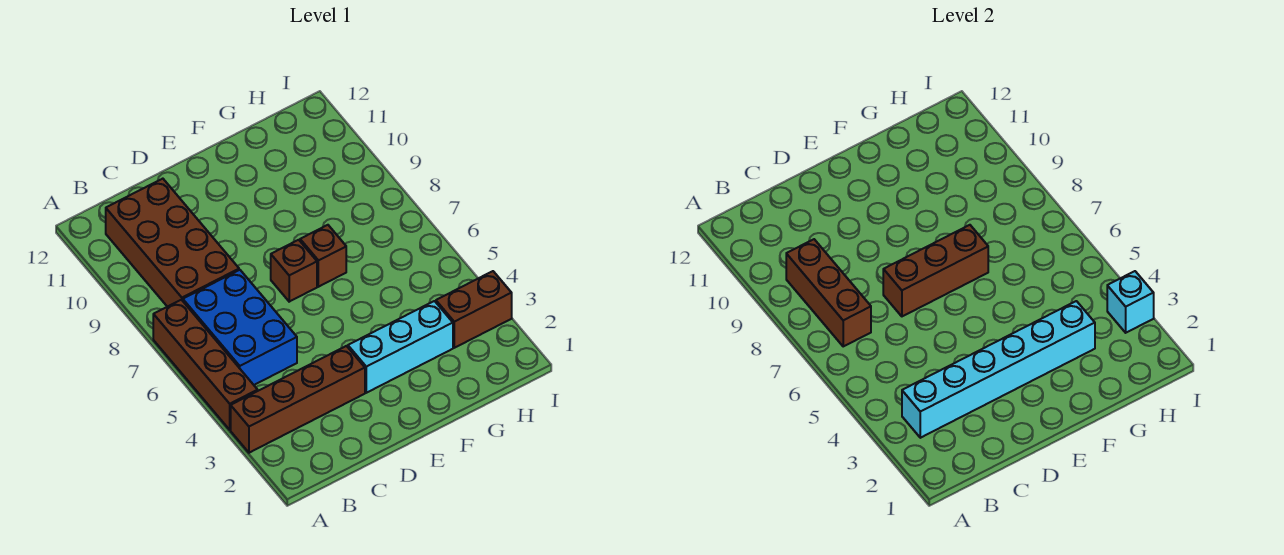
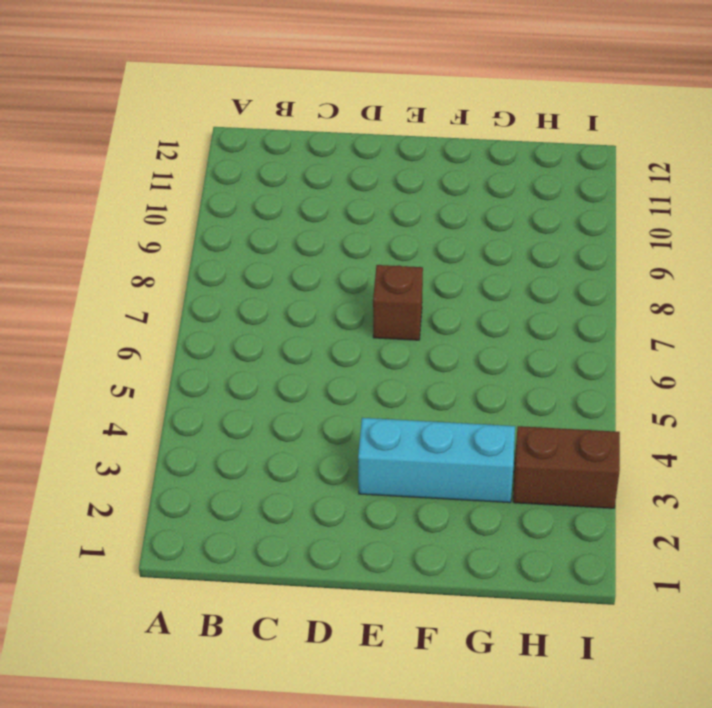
none -> brown brick A3:D3 level 1
none -> brown brick A4:A7 level 1
none -> blue brick B5:C7 level 1

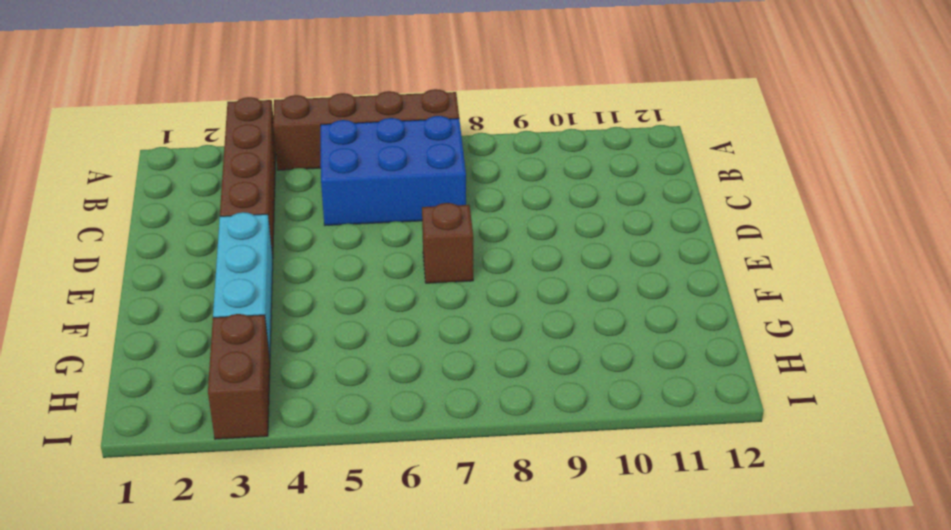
none -> brown brick B8:C11 level 1
none -> brown brick F7 level 1
none -> cyan brick B3:G3 level 2

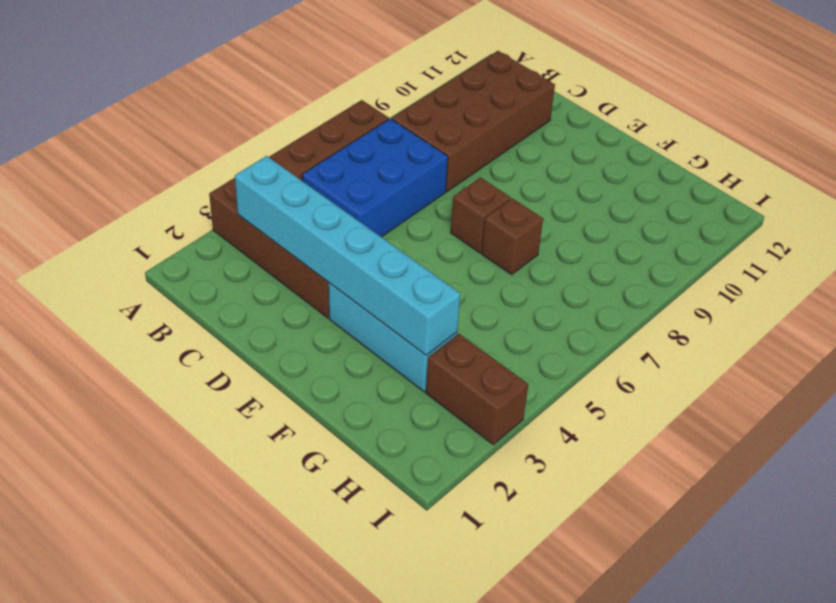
none -> brown brick B7:B9 level 2
none -> brown brick D7:F7 level 2
none -> cyan brick I3 level 2

